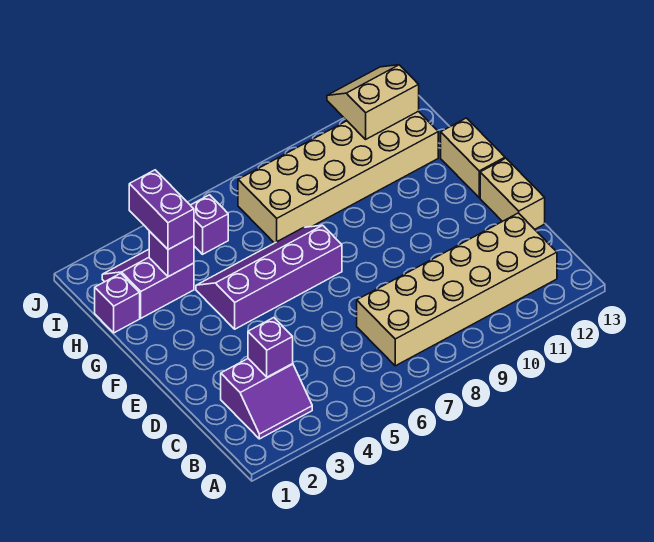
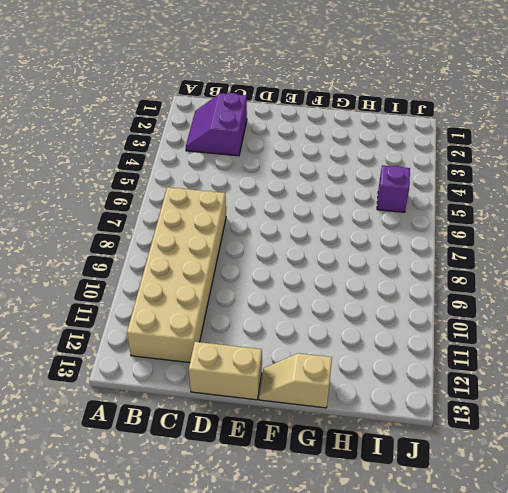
tan slope F13:G13 level 1 top G -> tan brick F13:G13 level 1
none -> purple slope F4:G7 level 1 top F
none -> purple brick H1 level 1
none -> purple slope H2:I3 level 1 top H

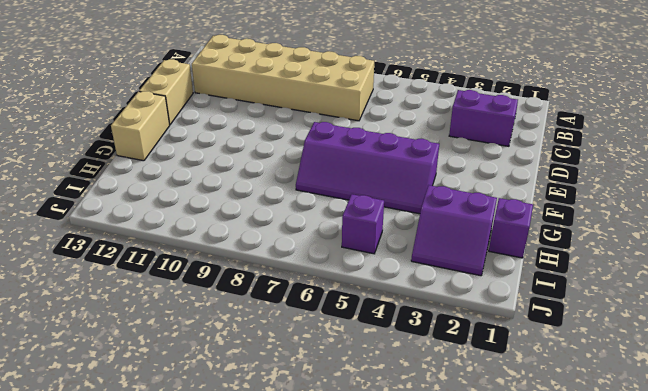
none -> tan brick H7:I12 level 1
none -> purple brick C3 level 2
none -> purple brick H3 level 2

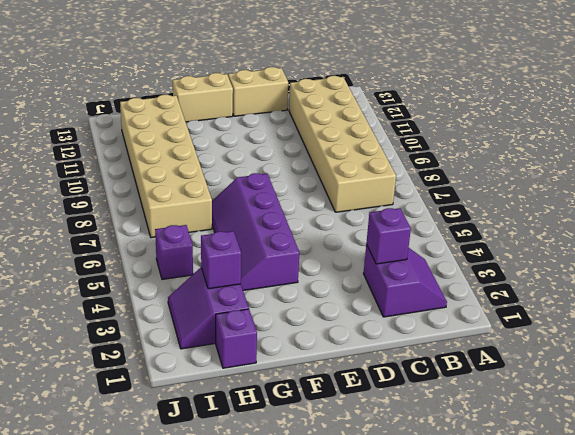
none -> tan slope I11:J12 level 2 top I
none -> purple brick H3:I3 level 3

